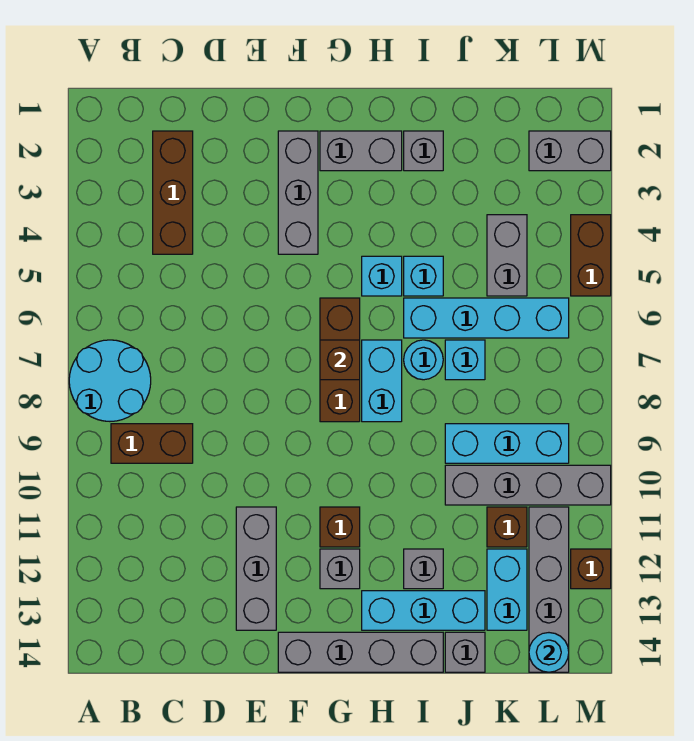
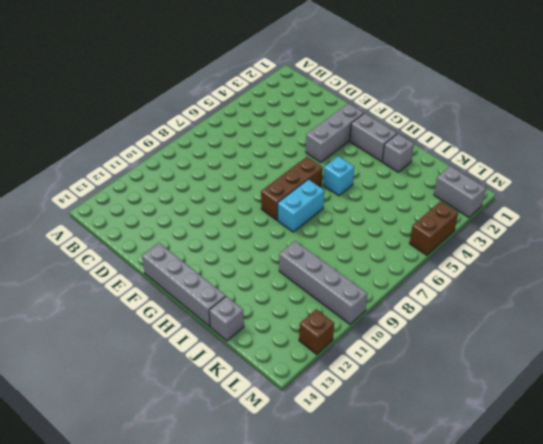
none -> cyan round brick A7:B8 level 1
none -> brown brick B9:C9 level 1
none -> brown brick C2:C4 level 1
none -> grey brick E11:E13 level 1

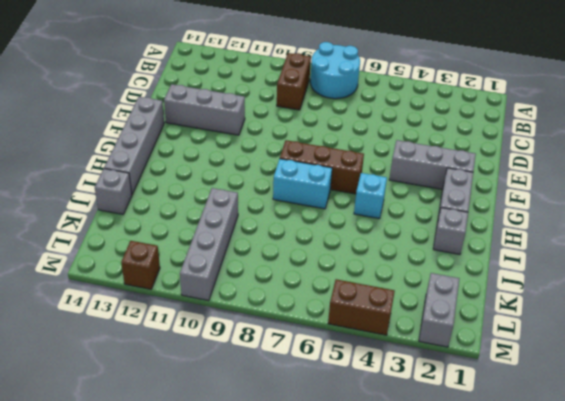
none -> brown brick C2:C4 level 1
none -> brown brick G11 level 1
none -> grey brick G12 level 1
none -> cyan brick H13:J13 level 1

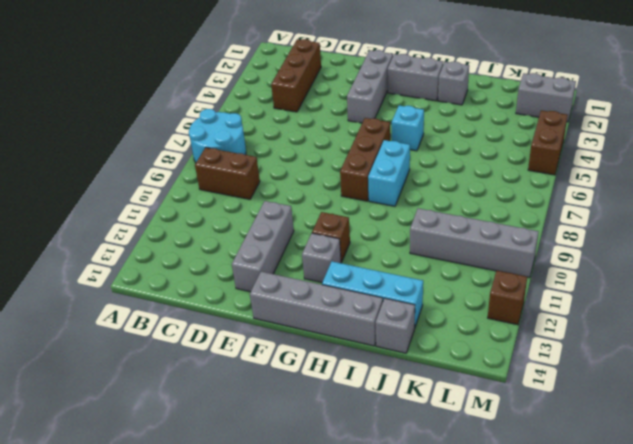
none -> cyan brick I5 level 1
none -> cyan brick I6:L6 level 1
none -> cyan round brick I7 level 1
none -> grey brick I12 level 1

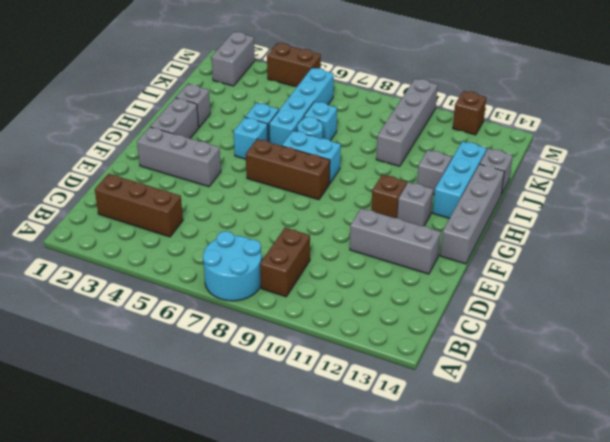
none -> cyan brick J9:L9 level 1
none -> grey brick K4:K5 level 1
none -> brown brick K11 level 1
none -> cyan brick K12:K13 level 1

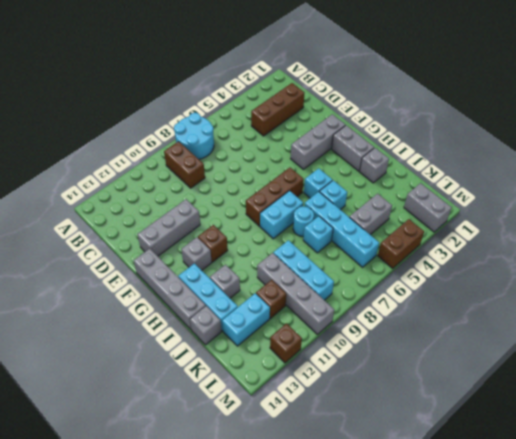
none -> grey brick L11:L14 level 1
none -> brown brick G7 level 2
none -> cyan round brick L14 level 2

